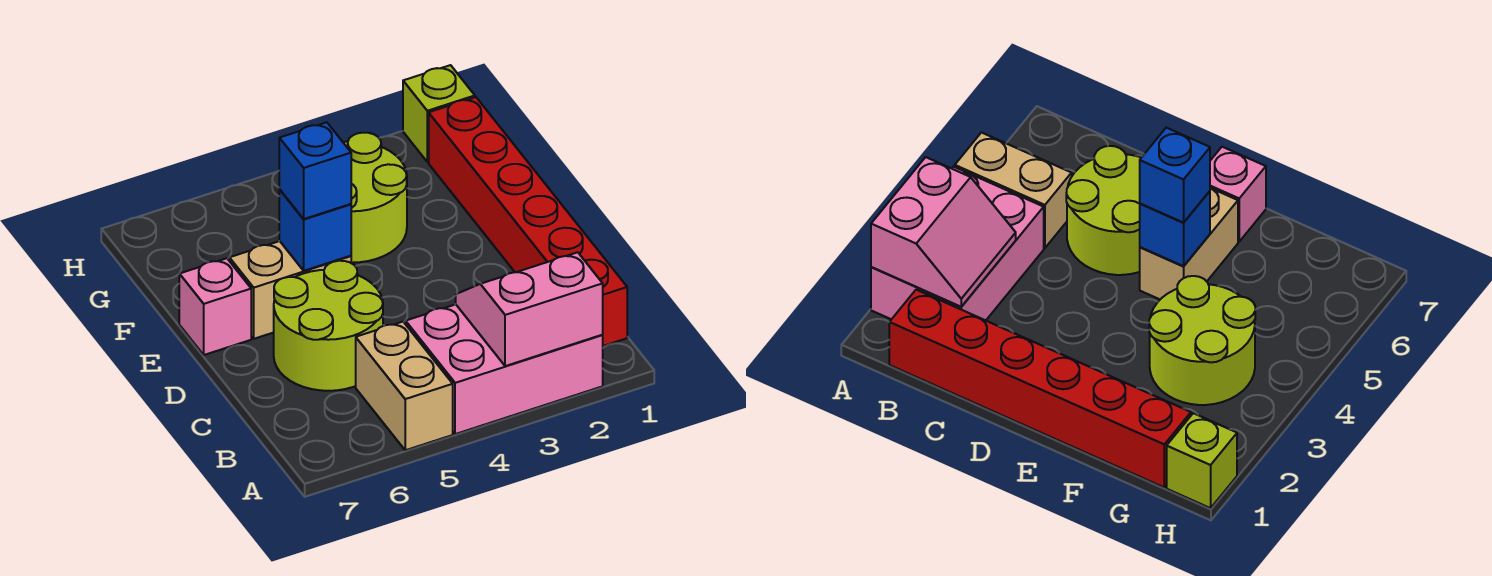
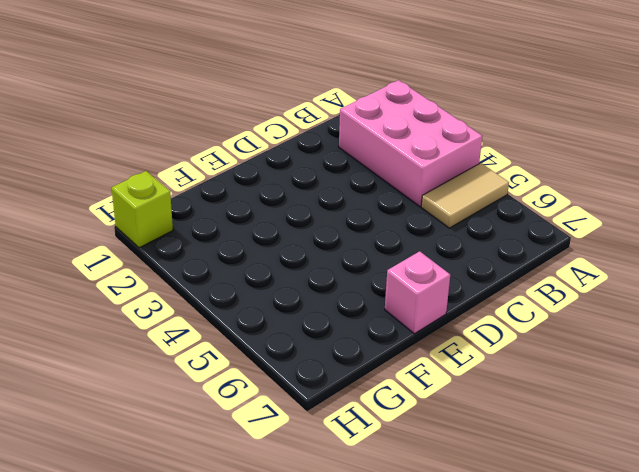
tan tile A5:B5 level 1 -> tan brick A5:B5 level 1
none -> red brick B1:G1 level 1
none -> lime round brick C5:D6 level 1

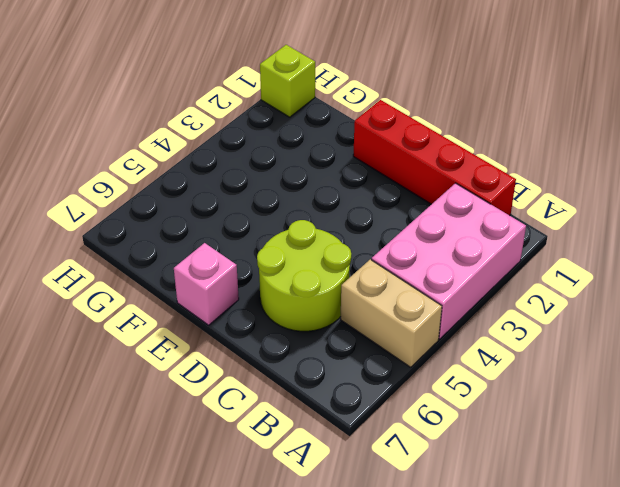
red brick B1:E1 level 1 -> red brick B1:G1 level 1
none -> tan brick E5:E6 level 1
none -> lime round brick F3:G4 level 1

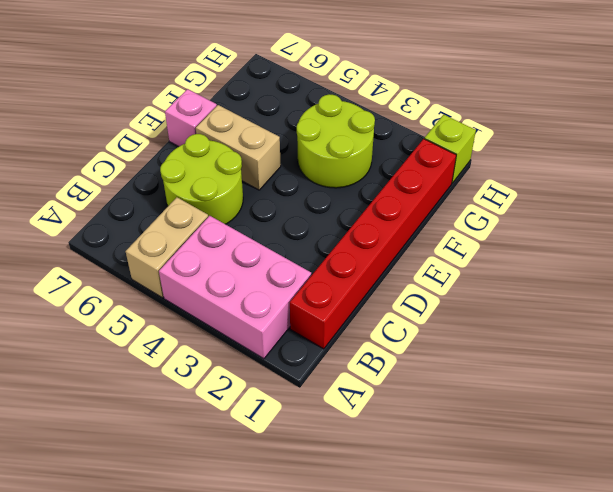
none -> pink slope A2:B3 level 2 top A
none -> blue brick E5 level 2

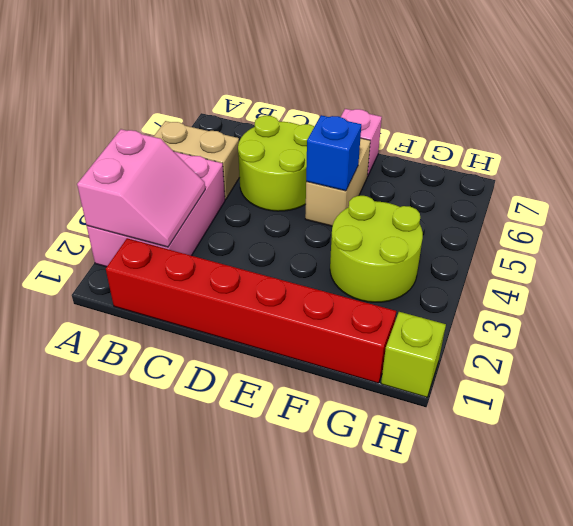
none -> blue brick E5 level 3

